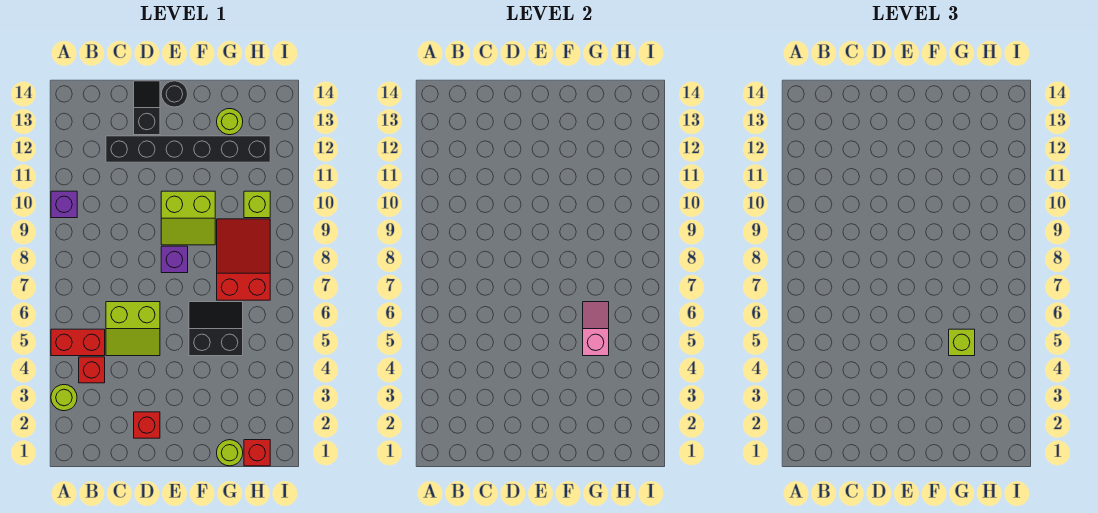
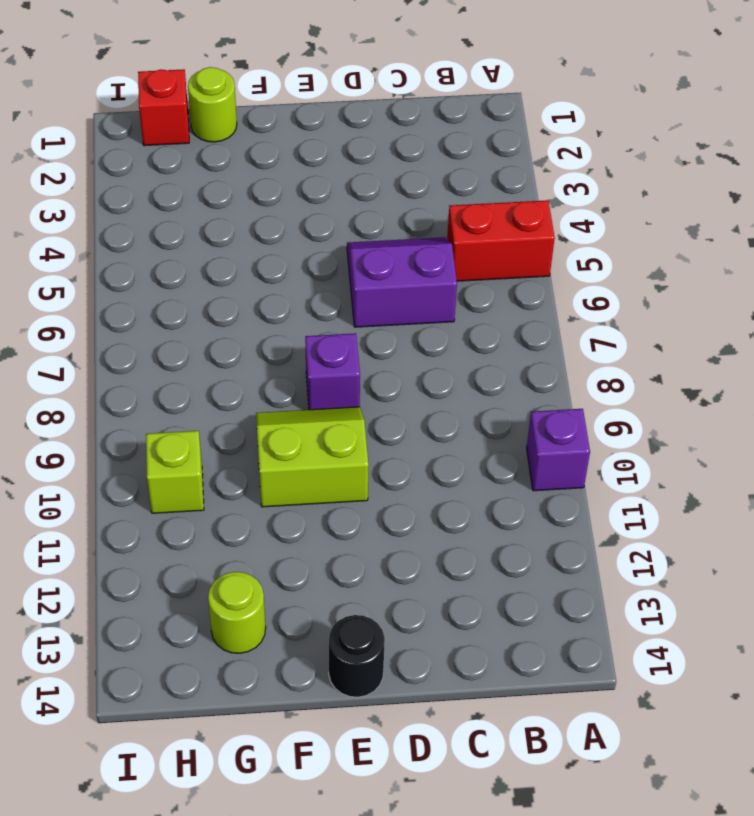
purple slope C5:D6 level 1 top 6 -> lime slope C5:D6 level 1 top 6
none -> lime round brick A3 level 1
none -> red brick B4 level 1
none -> black brick C12:H12 level 1

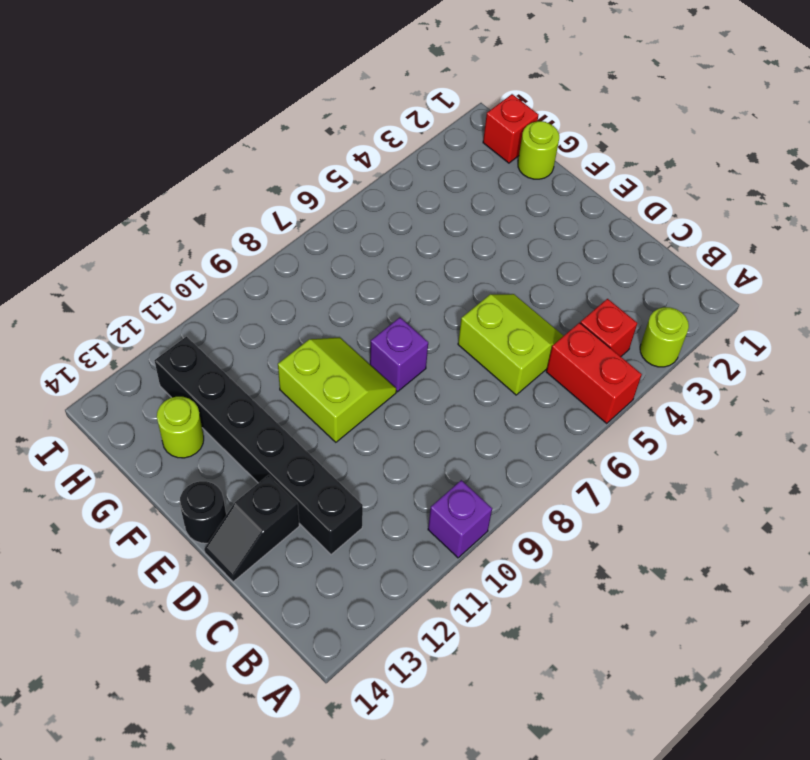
none -> red brick D2 level 1
none -> black slope F5:G6 level 1 top 5
none -> red slope G7:H9 level 1 top 7

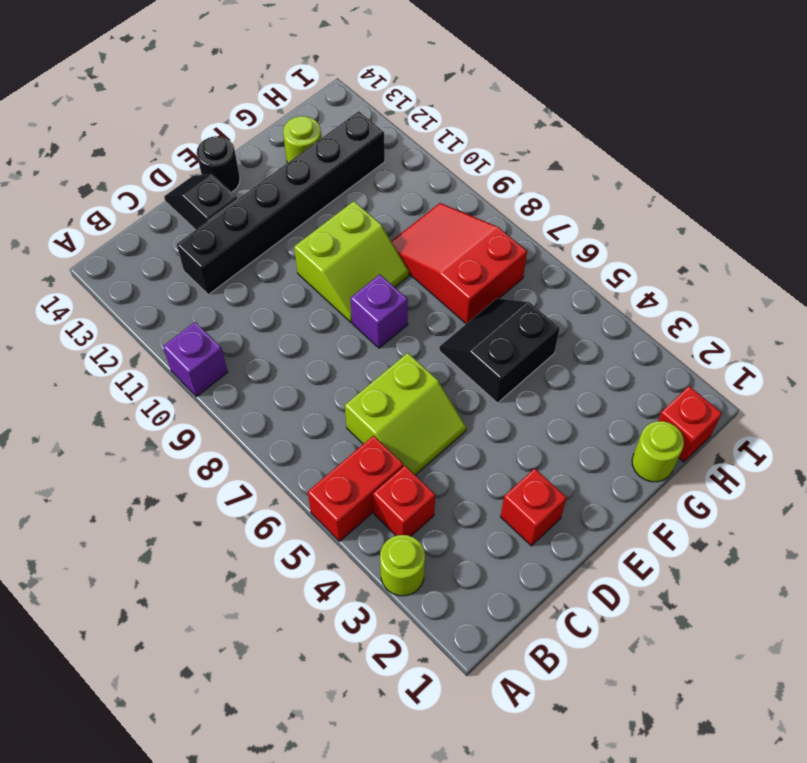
none -> lime brick H10 level 1
none -> pink slope G5:G6 level 2 top 5
none -> lime brick G5 level 3

